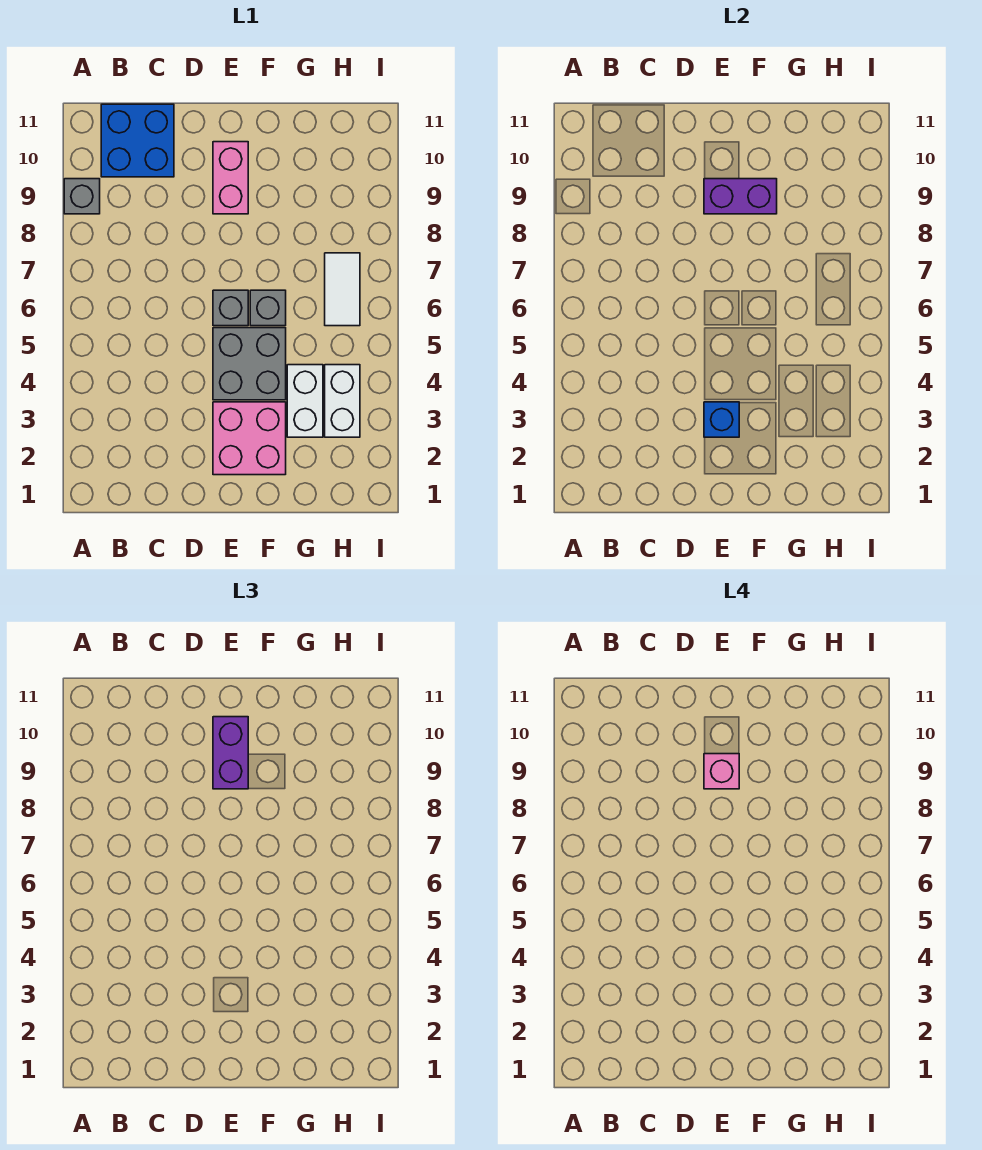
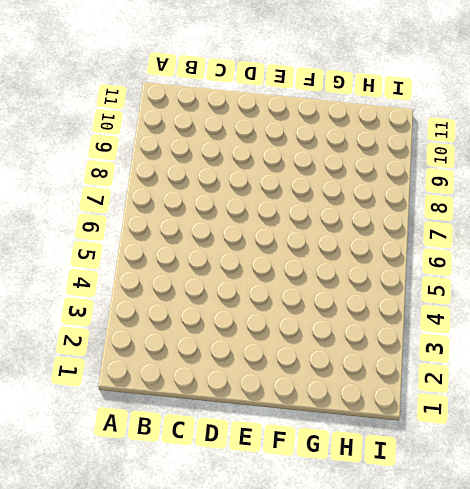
none -> grey brick A9 level 1
none -> blue brick B10:C11 level 1
none -> pink brick E2:F3 level 1

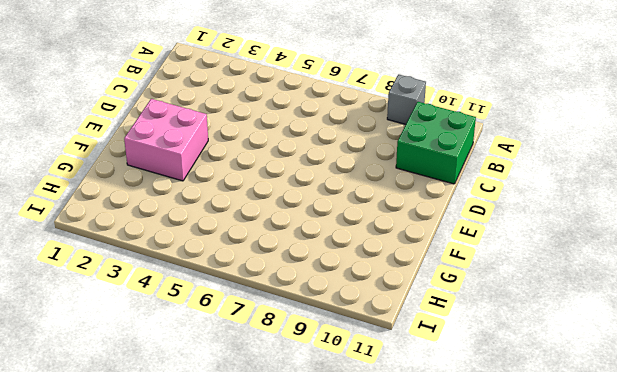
green brick B10:C11 level 1 -> blue brick B10:C11 level 1
none -> grey brick E4:F5 level 1
none -> grey brick E6 level 1
none -> pink brick E9:E10 level 1

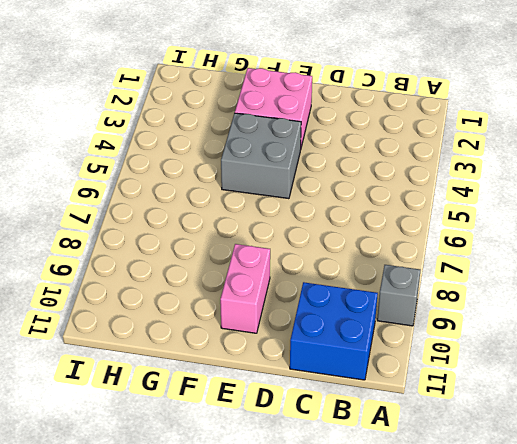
none -> grey brick E6 level 1
none -> grey brick F6 level 1
none -> white brick G3:G4 level 1

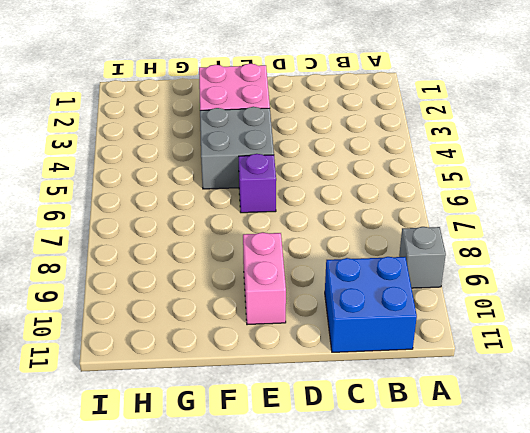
purple brick E6 level 1 -> grey brick E6 level 1
none -> grey brick F6 level 1
none -> white brick G3:G4 level 1
none -> white brick H3:H4 level 1

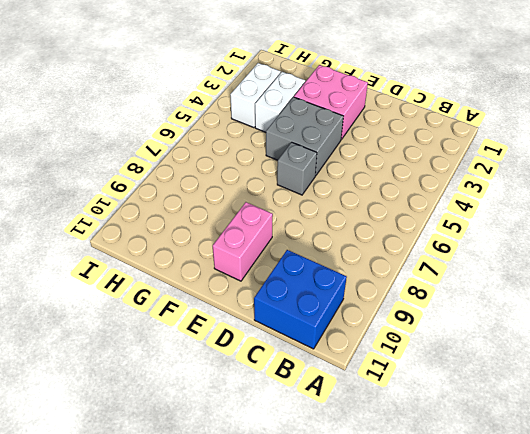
none -> grey brick A9 level 1
none -> grey brick F6 level 1
none -> white tile H6:H7 level 1

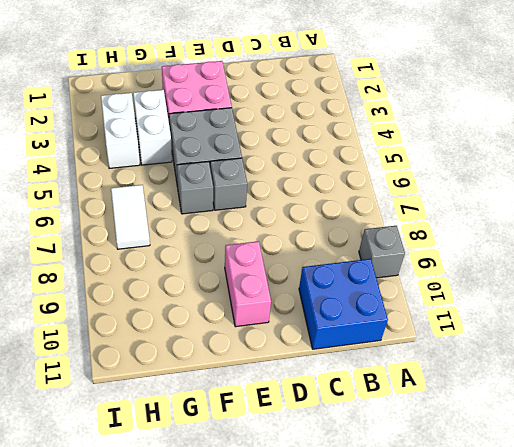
none -> blue brick E3 level 2
none -> purple brick E9:F9 level 2
none -> purple brick E9:E10 level 3

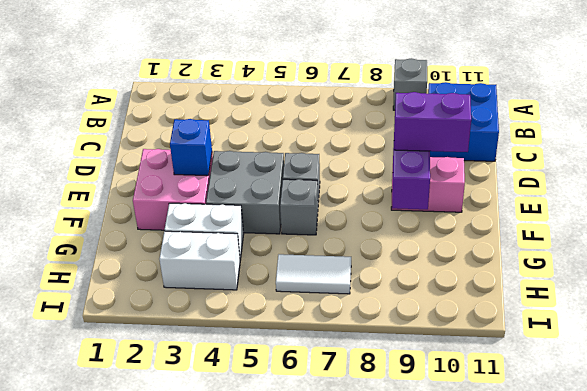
none -> pink brick E9 level 4

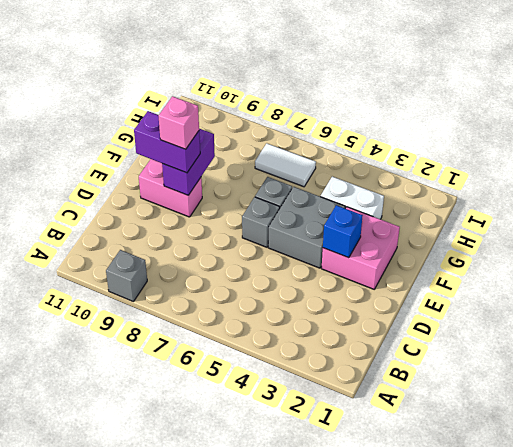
none -> blue brick B10:C11 level 1
none -> white brick H3:H4 level 1

